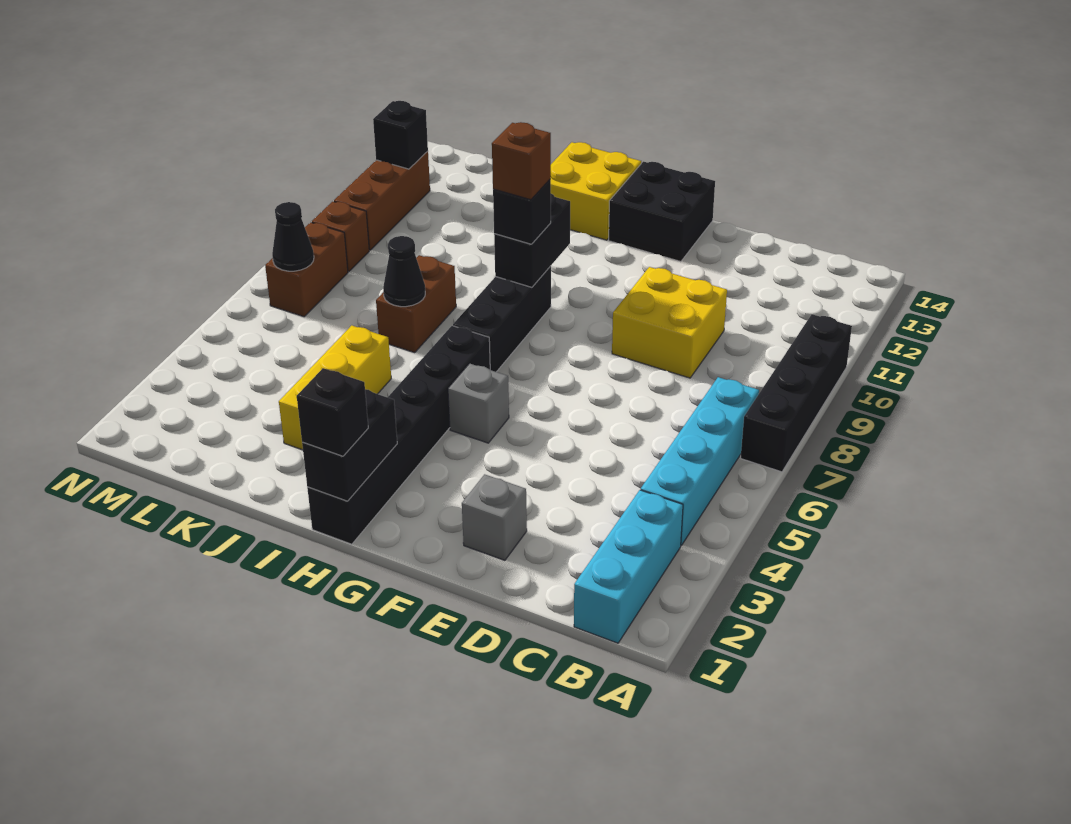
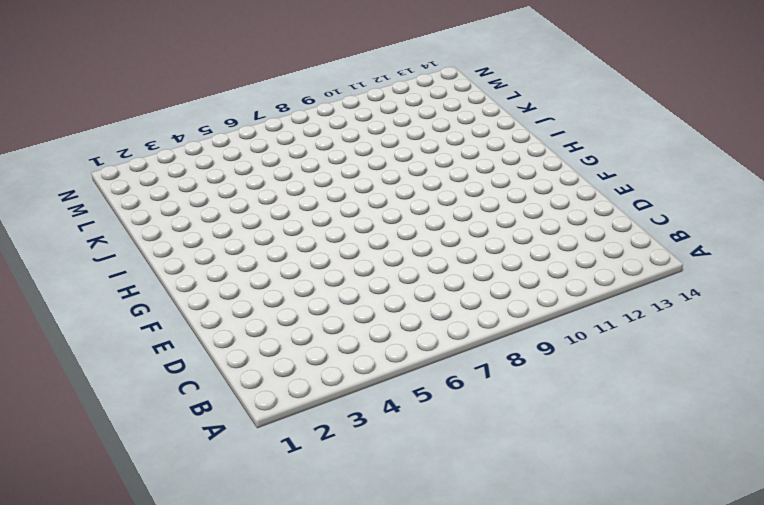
none -> black brick A7:A10 level 1
none -> cyan brick B1:B3 level 1
none -> cyan brick B4:B7 level 1

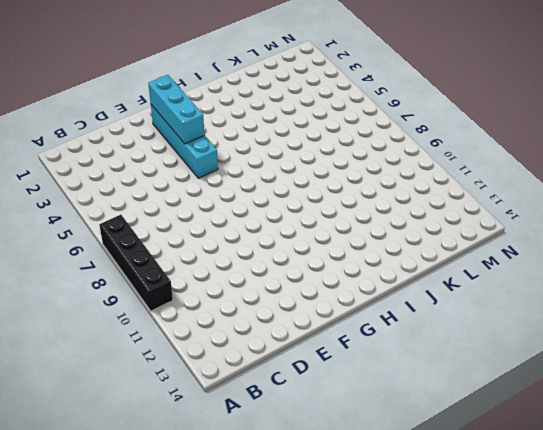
cyan brick F2:F5 level 1 -> cyan brick B4:B7 level 1
cyan brick F2:F4 level 2 -> cyan brick B1:B3 level 1
none -> yellow brick D9:E10 level 1
none -> grey brick E2 level 1
none -> black brick F13:G14 level 1

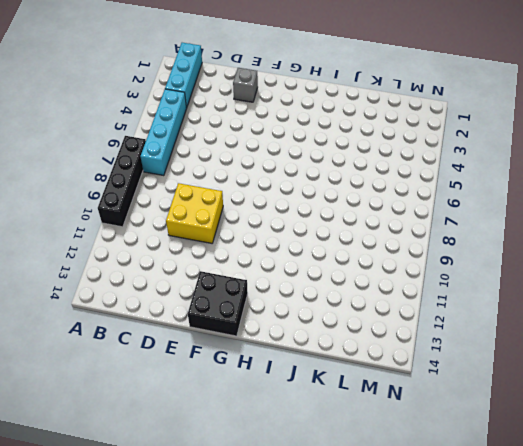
none -> grey brick G5 level 1
none -> black brick H1:H6 level 1
none -> black brick H7:H9 level 1

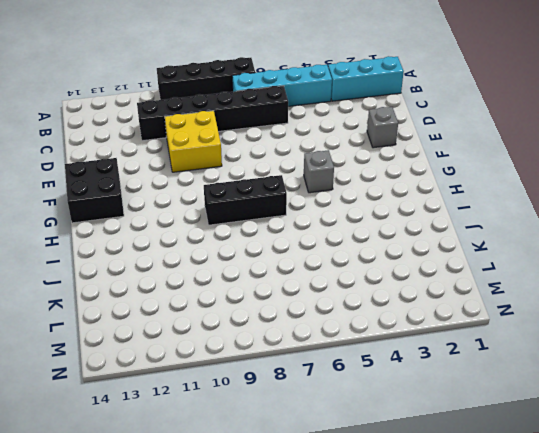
black brick C6:C11 level 1 -> black brick H1:H6 level 1
none -> yellow brick H13:I14 level 1
none -> yellow brick J3:J5 level 1
none -> brown brick J7:J8 level 1

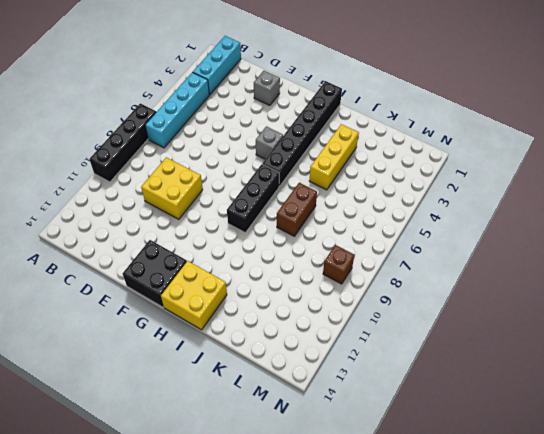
none -> brown brick M7:M8 level 1
none -> brown brick M10:M12 level 1
none -> black brick H1:H2 level 2

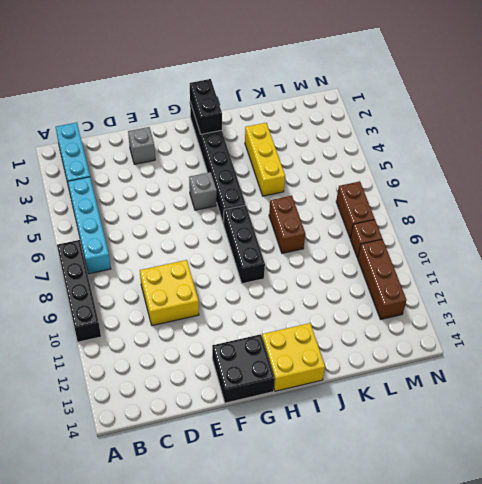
none -> black brick H9:H10 level 2
none -> black cone J7 level 2
none -> black cone M7 level 2

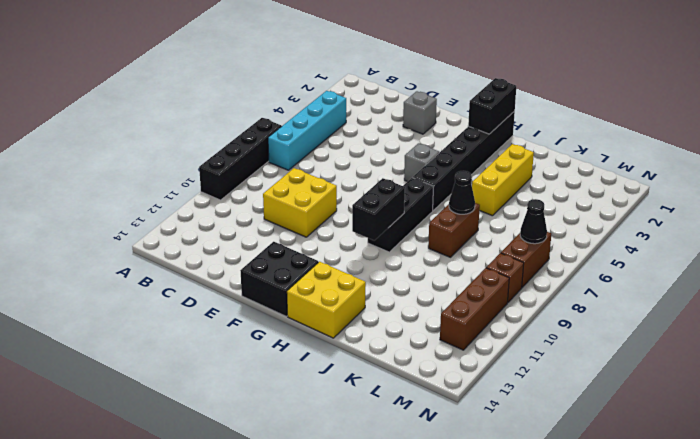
none -> cyan brick B1:B3 level 1
none -> black brick M12 level 2
none -> black brick H1 level 3

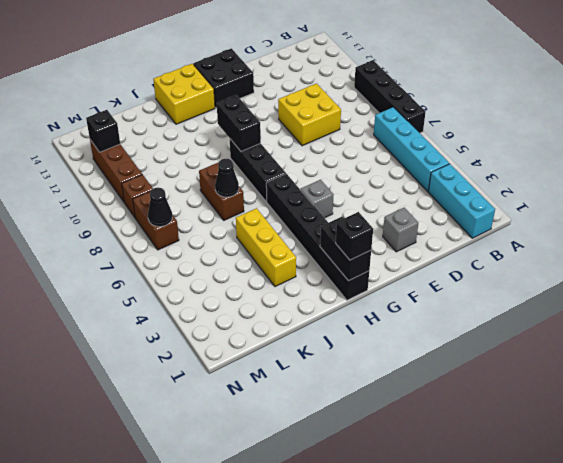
none -> black brick H9 level 3
none -> brown brick H9 level 4

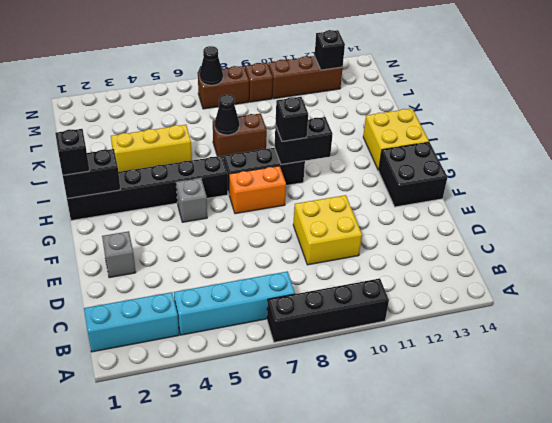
orange brick G7:G8 level 1 -> none
none -> brown brick H9 level 4

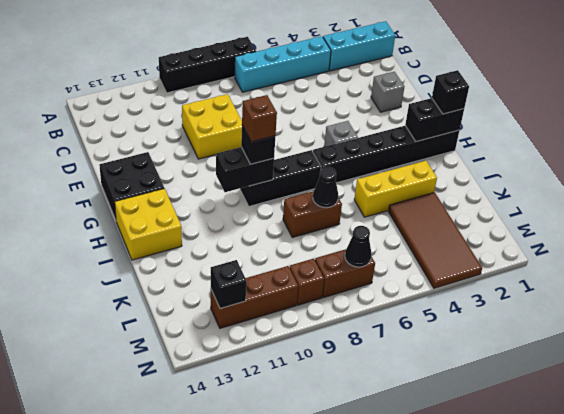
brown tile K3:N4 level 1 -> none

